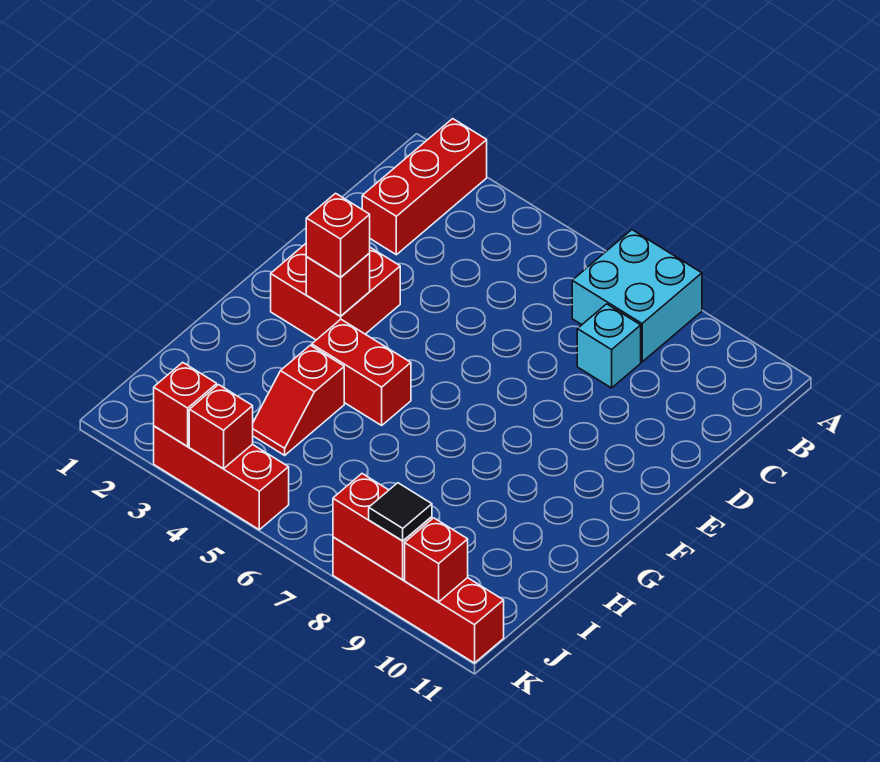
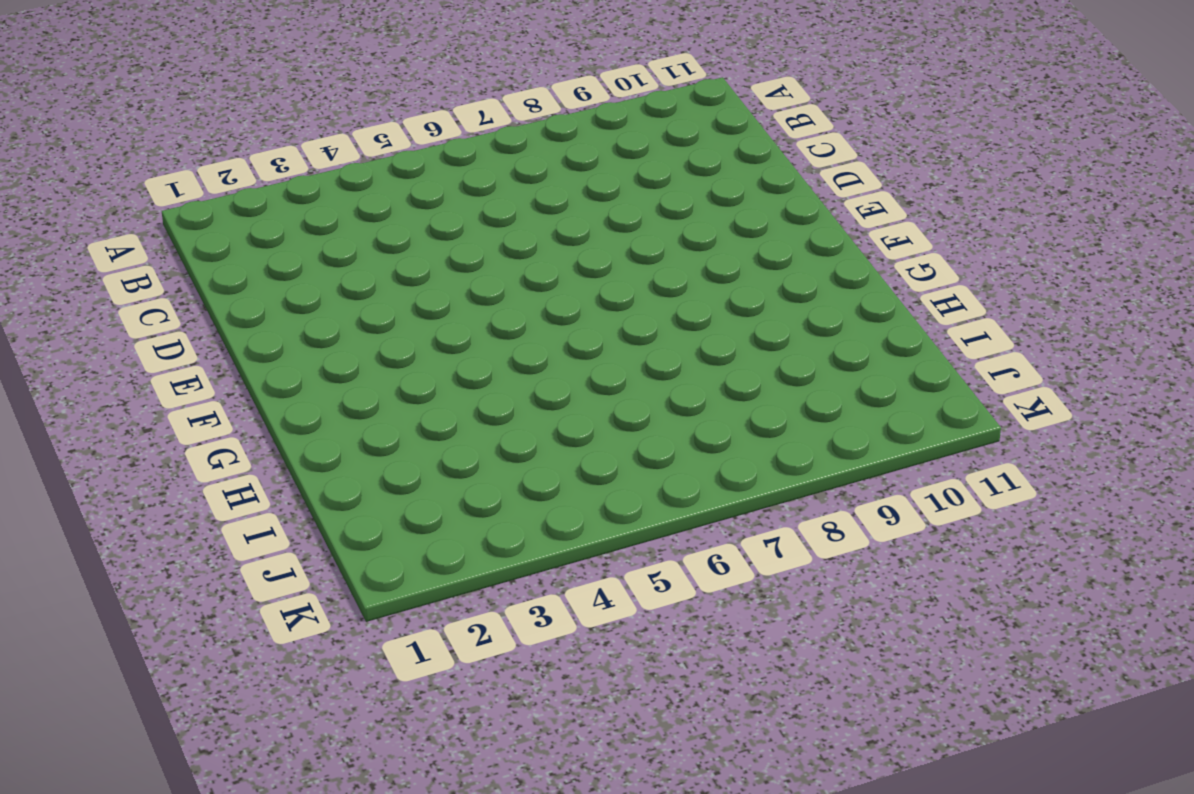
none -> red brick A2:C2 level 1
none -> cyan brick A7:B8 level 1
none -> cyan brick C8 level 1

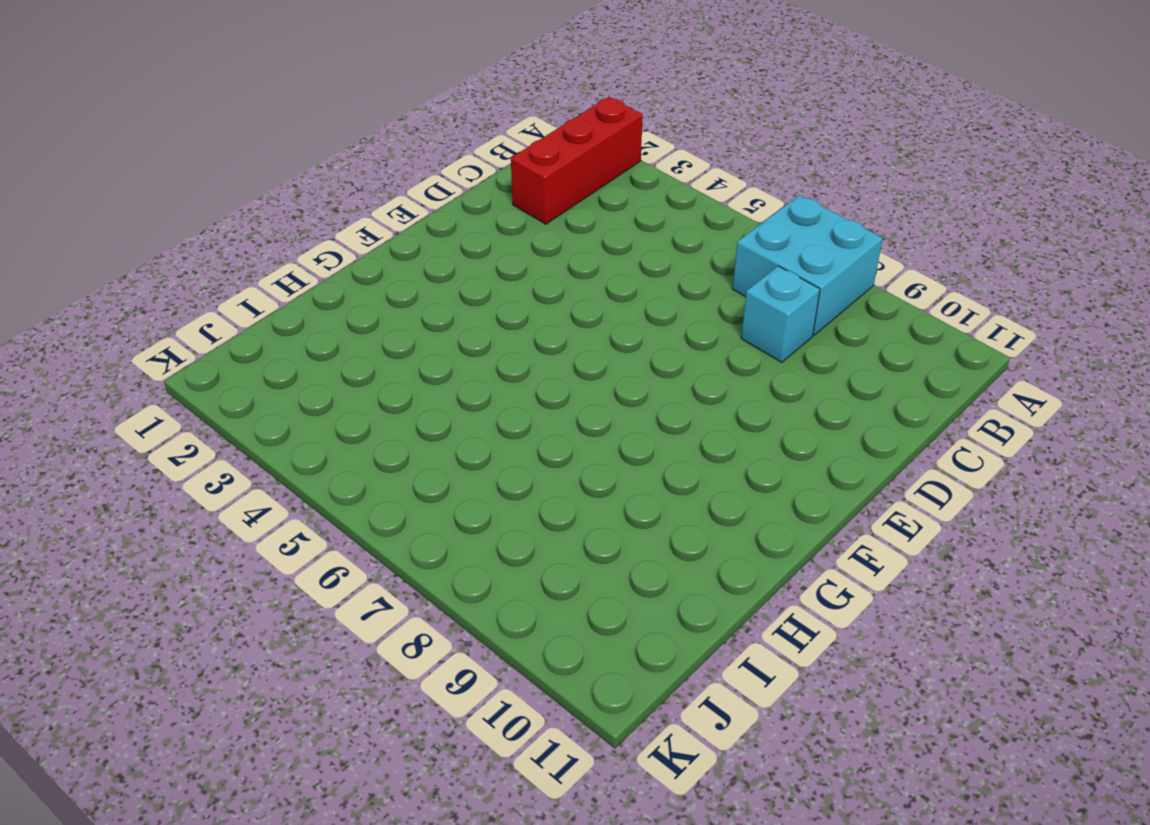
none -> red brick E2:F3 level 1
none -> red brick G4:G5 level 1
none -> red slope H4:I4 level 1 top H

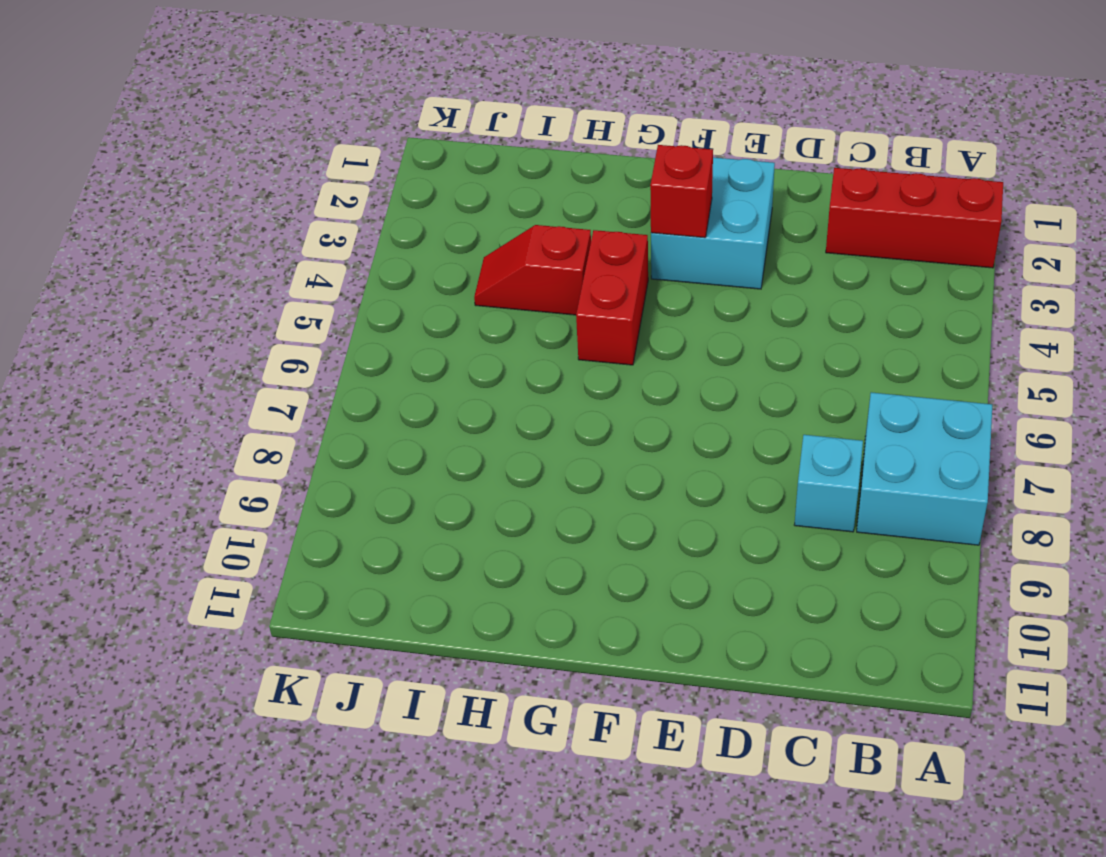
cyan brick E2:F3 level 1 -> red brick E2:F3 level 1
none -> red brick K3:K5 level 1
none -> red brick K8:K11 level 1
none -> red brick K3 level 2

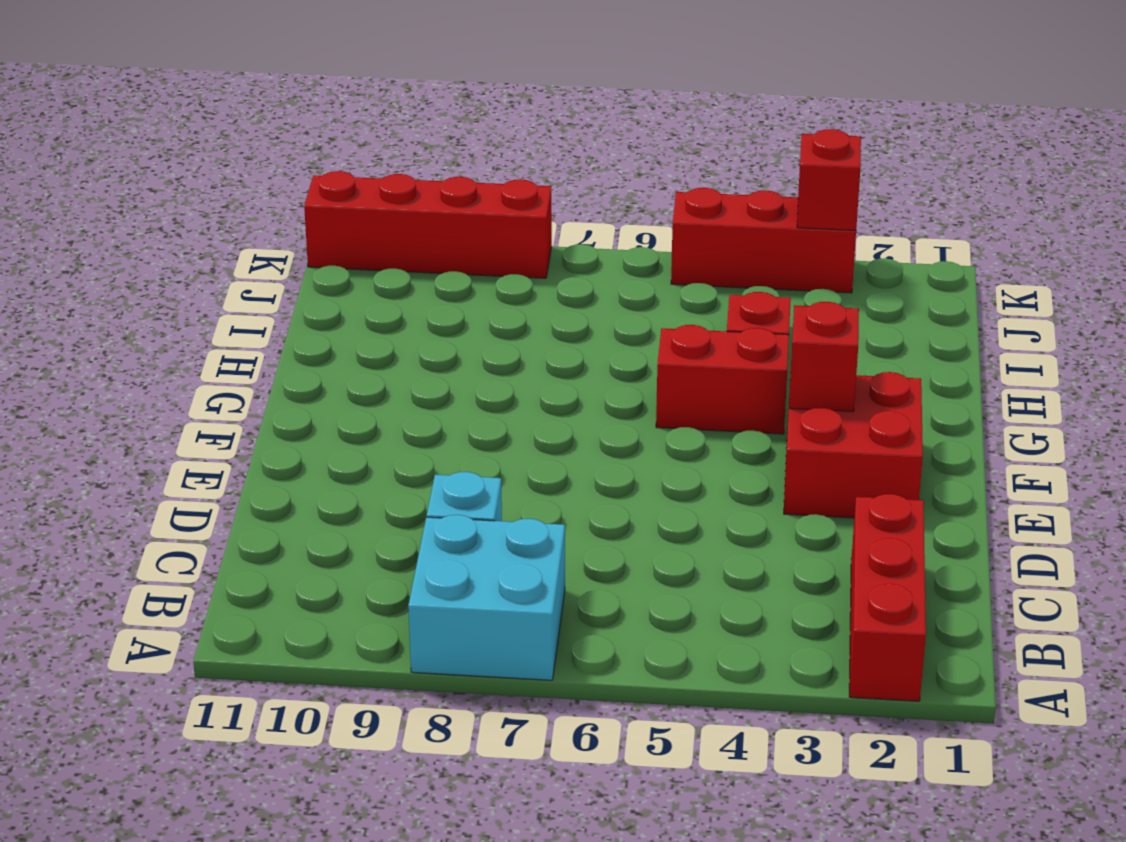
none -> red brick K4 level 2
none -> red brick K8:K9 level 2
none -> red brick K10 level 2

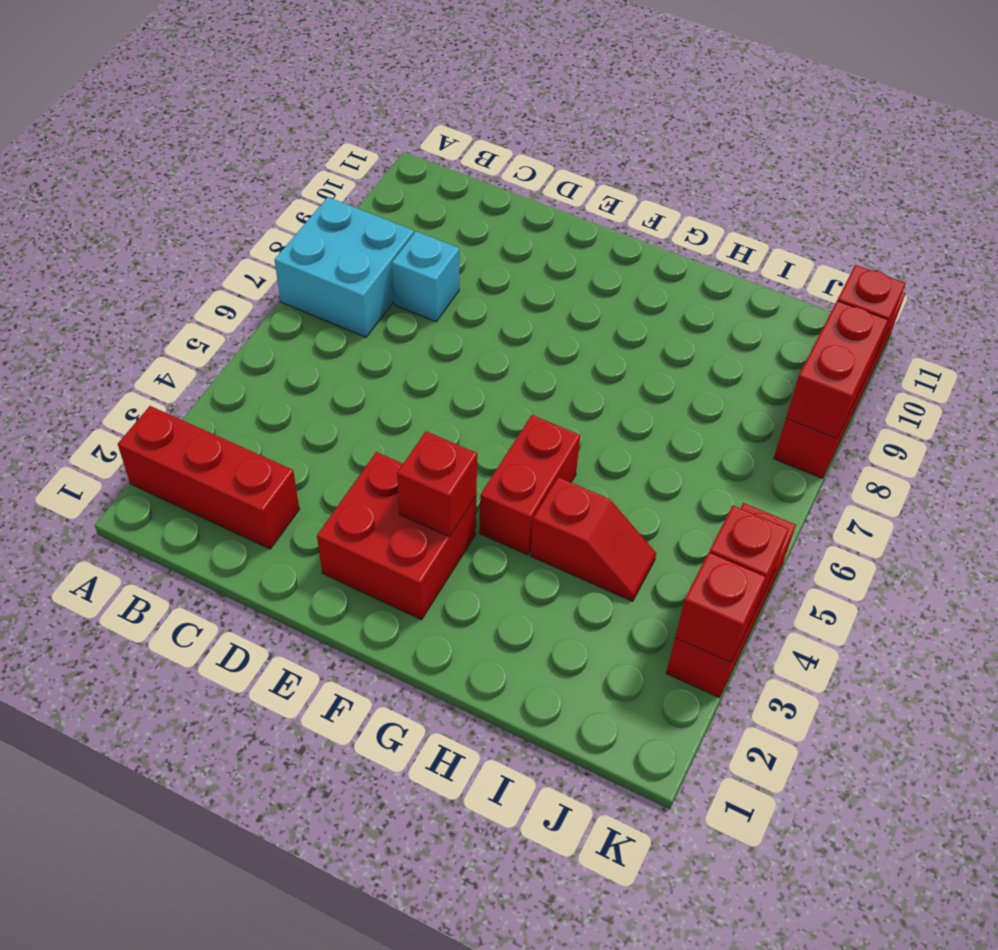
none -> red brick F3 level 3
none -> black tile K9 level 3

